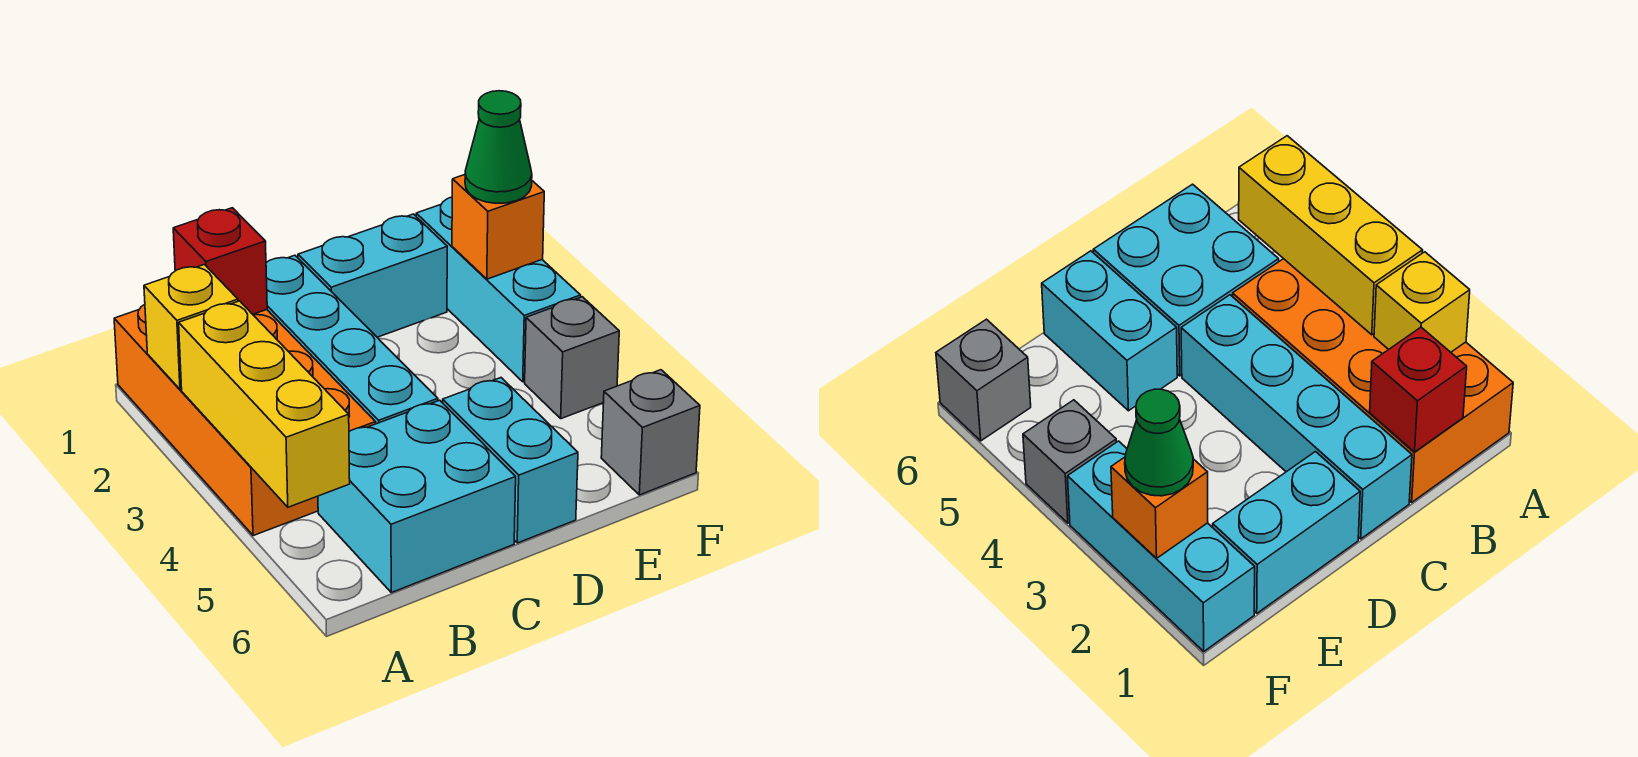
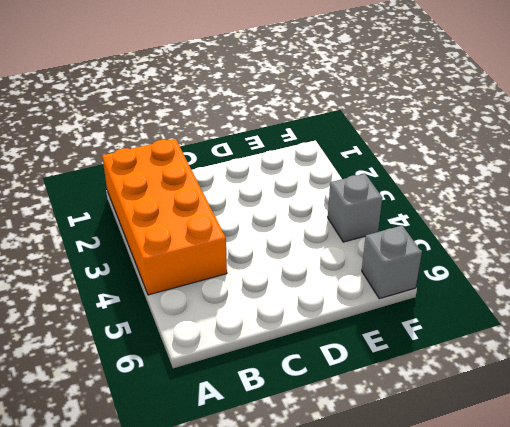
none -> cyan brick B5:C6 level 1
none -> cyan brick C1:C4 level 1
none -> cyan brick D1:E1 level 1

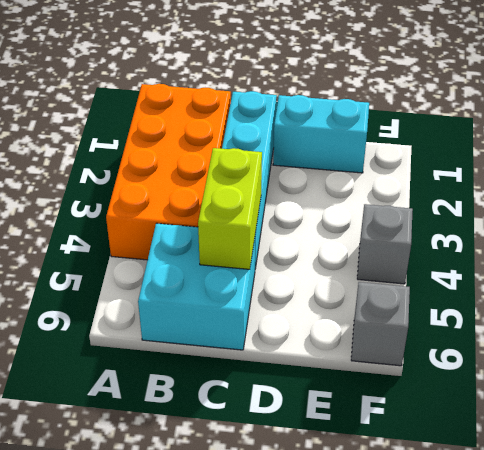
lime brick C4:C5 level 2 -> none
none -> cyan brick D5:D6 level 1
none -> cyan brick F1:F3 level 1
none -> yellow brick A2 level 2

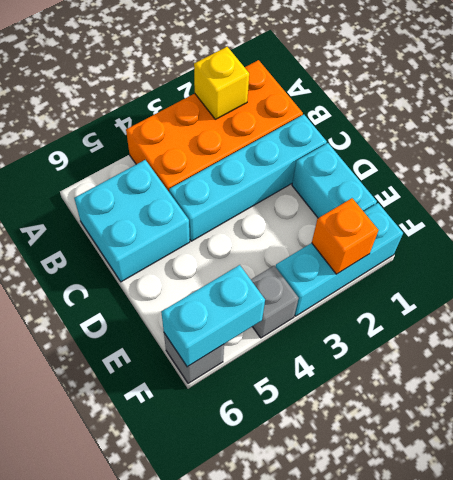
cyan brick F5:F6 level 2 -> cyan brick D5:D6 level 1
none -> yellow brick A3:A5 level 2
none -> red brick B1 level 2
none -> green cone F2 level 3

